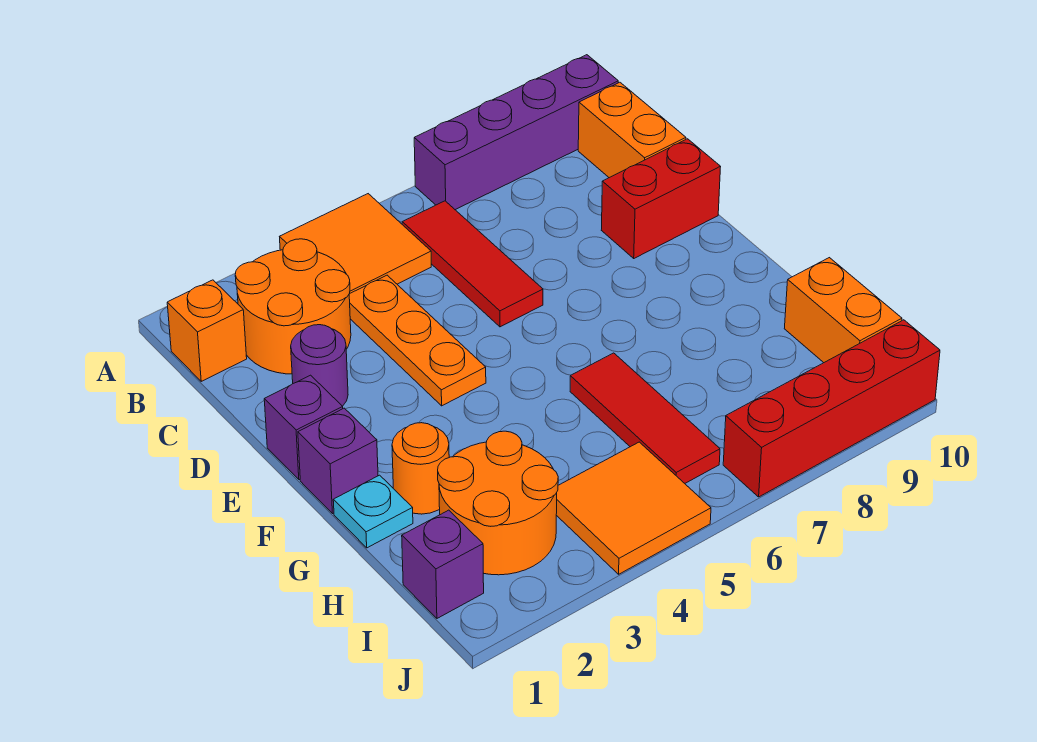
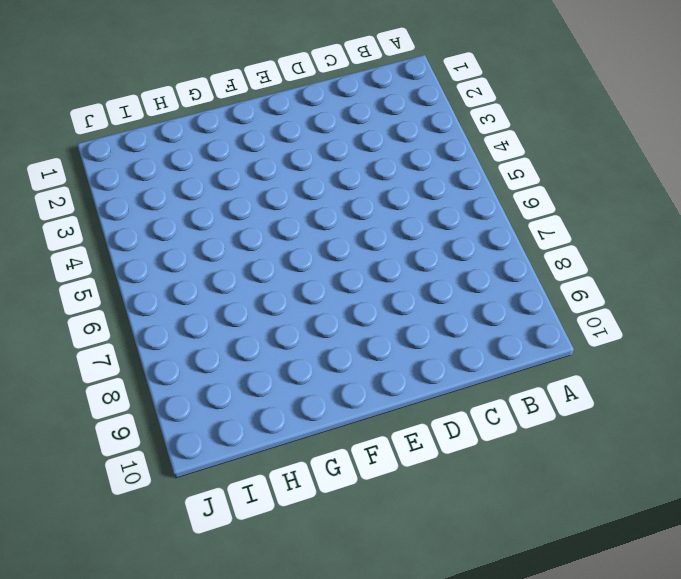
none -> orange tile A4:B5 level 1
none -> purple brick A7:A10 level 1
none -> orange brick B1 level 1

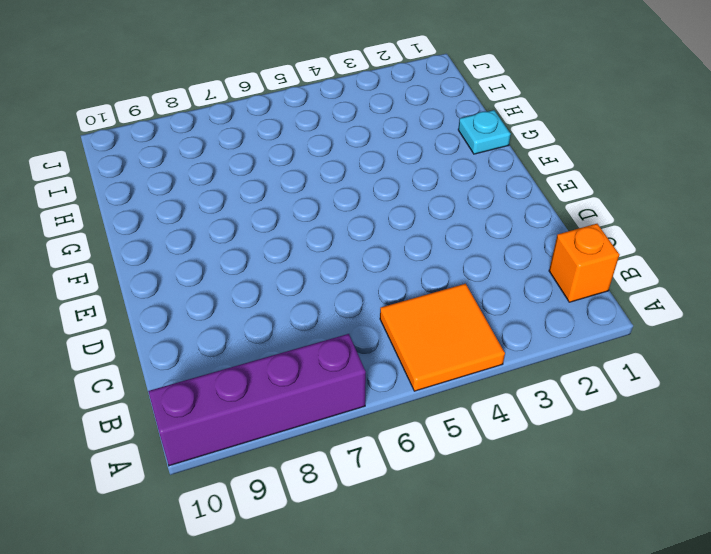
none -> orange round brick B2:C3 level 1
none -> red tile B6:D6 level 1
none -> orange brick B10:C10 level 1

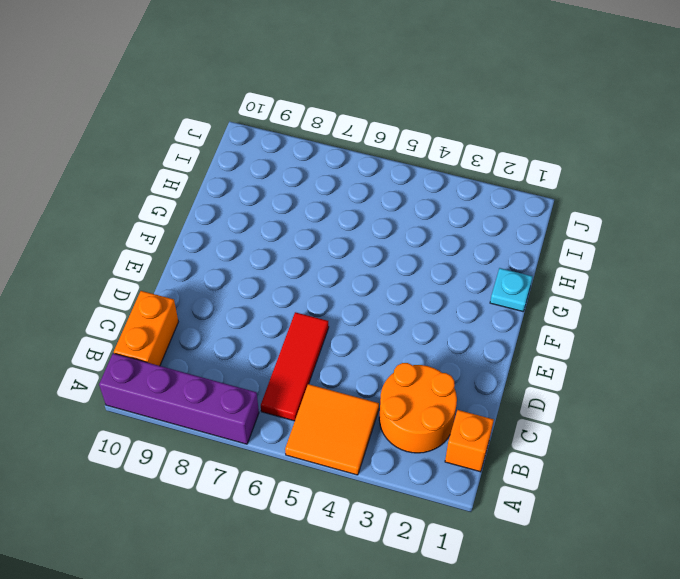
none -> orange plate C4:E4 level 1
none -> purple round brick D2 level 1
none -> red brick D9:D10 level 1

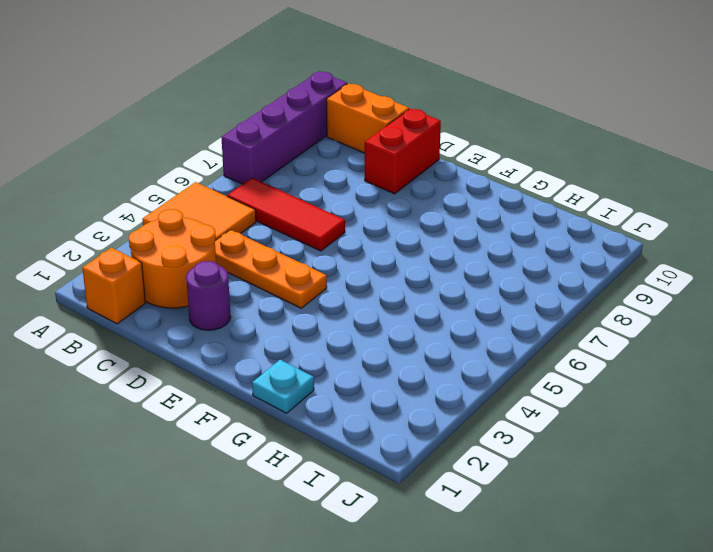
none -> purple brick E1 level 1
none -> purple brick F1 level 1
none -> orange round brick G2 level 1

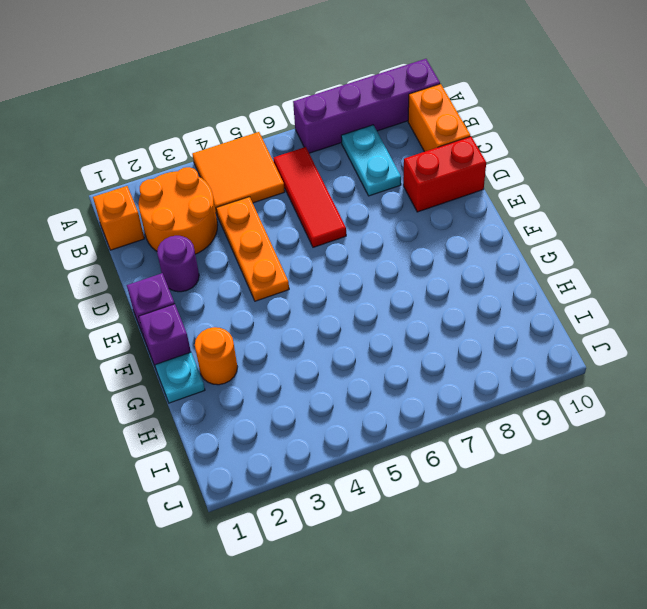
cyan plate B8:C8 level 1 -> none
none -> red tile G6:I6 level 1
none -> orange round brick H2:I3 level 1
none -> orange brick H10:I10 level 1

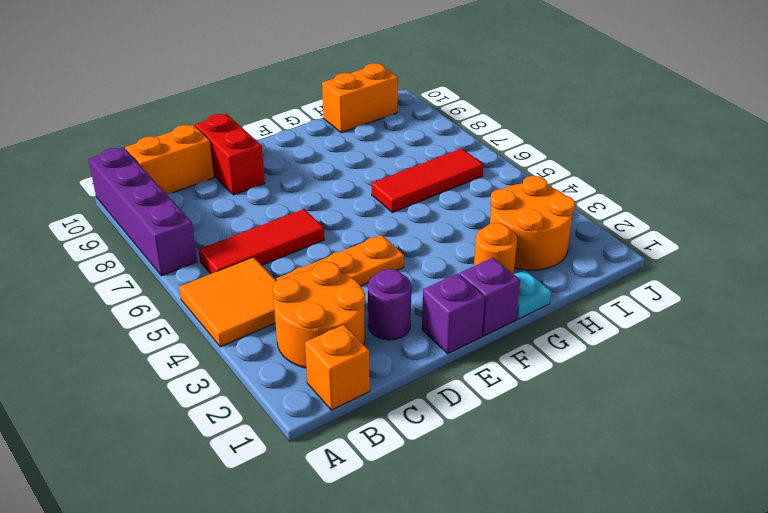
none -> purple brick I1 level 1
none -> orange tile I4:J5 level 1
none -> red brick J7:J10 level 1

